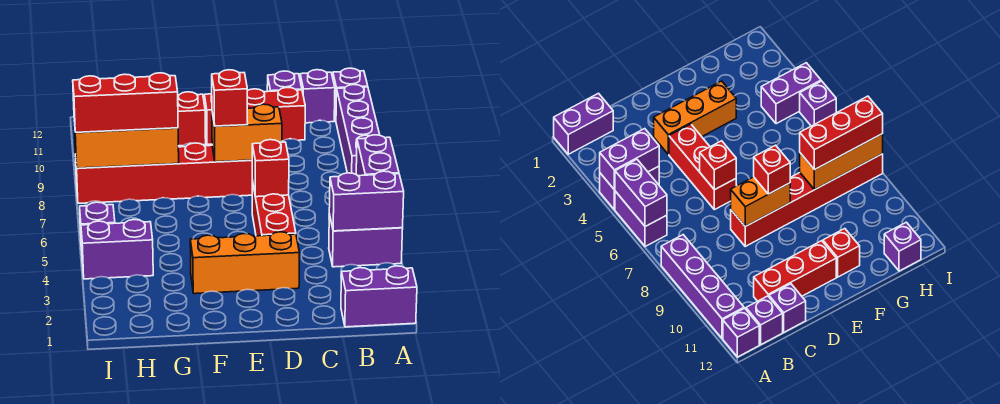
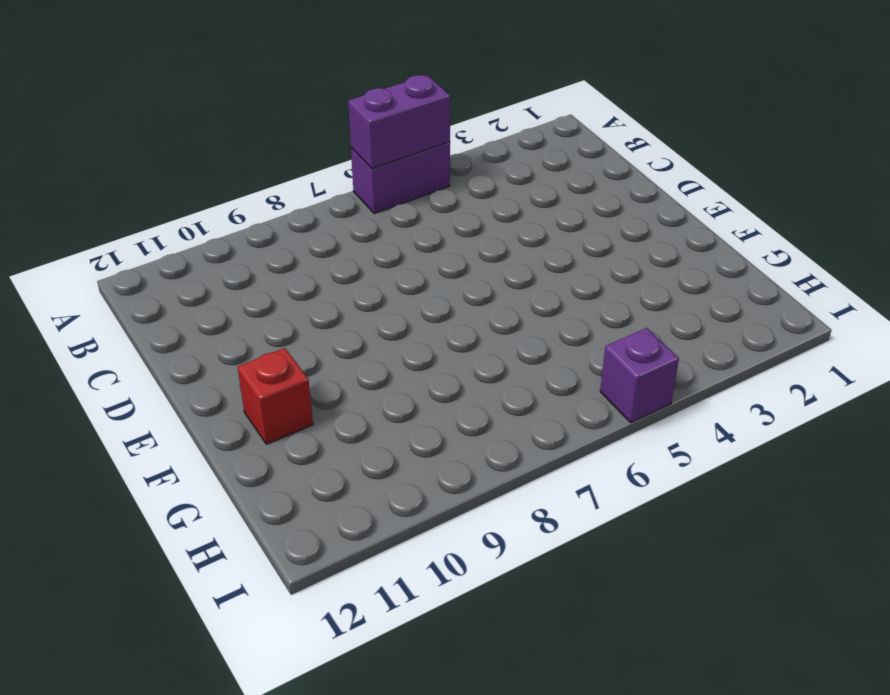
none -> purple brick A1:B1 level 1
none -> purple brick A4:B4 level 1
none -> purple brick A8:A11 level 1

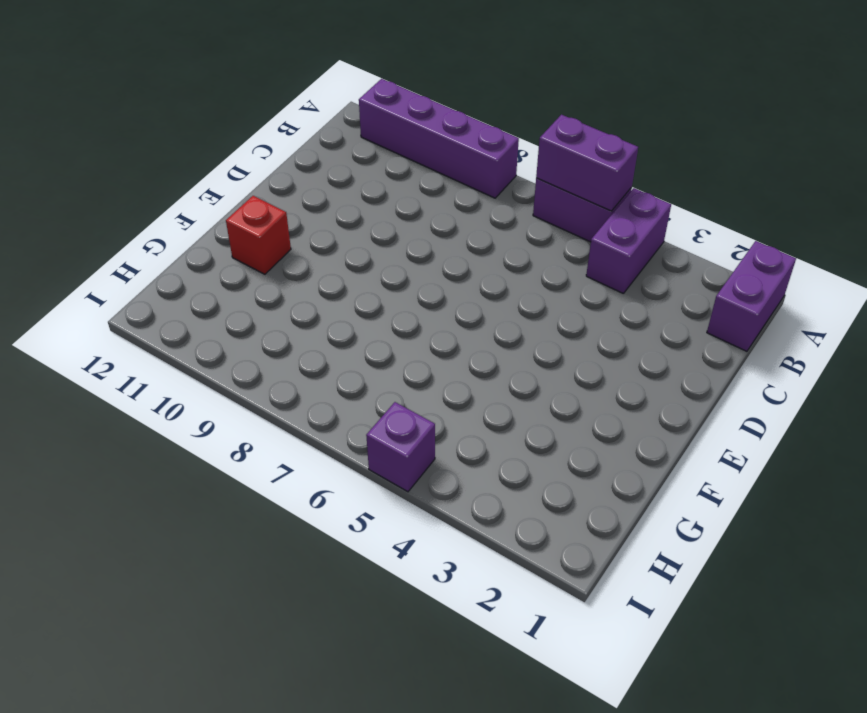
none -> purple brick A12 level 1
none -> purple brick B12 level 1
none -> red brick C11:E11 level 1

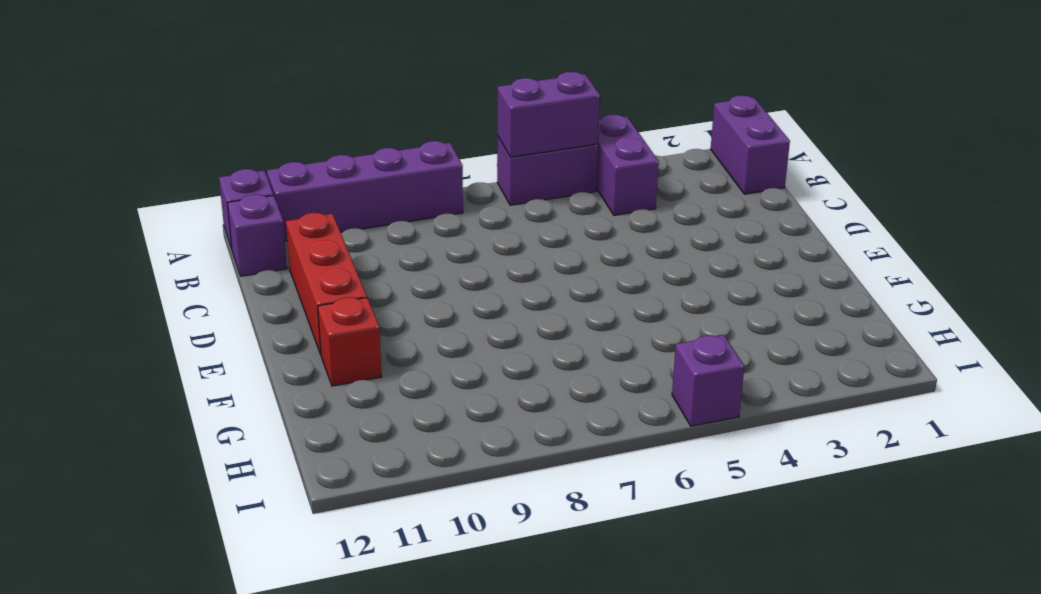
none -> purple brick C12 level 1
none -> orange brick D3:F3 level 1
none -> red brick D4:D6 level 1

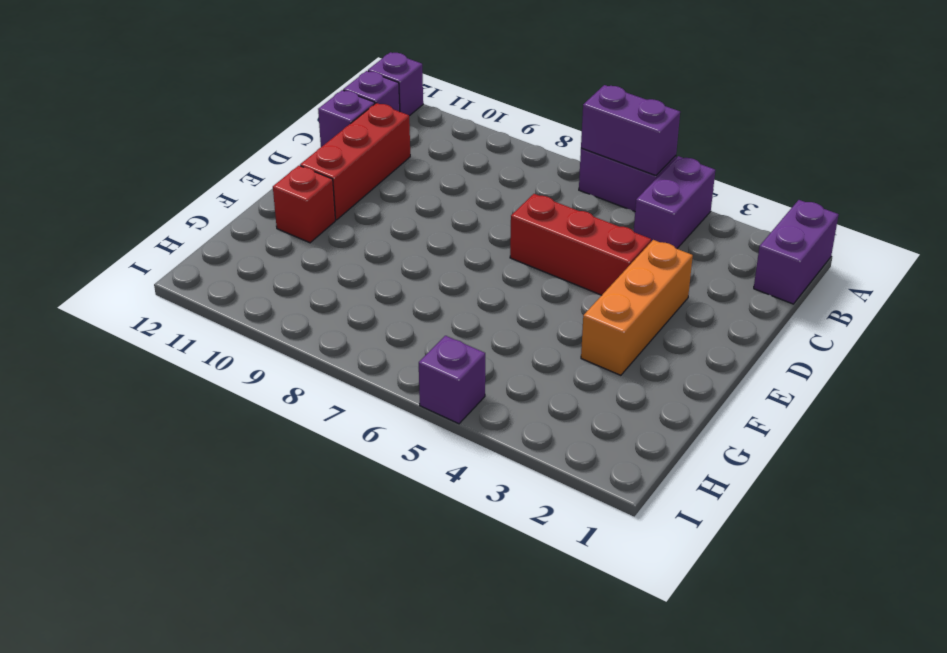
none -> purple brick A8:A11 level 1
none -> red brick D8:I8 level 1
none -> purple brick H4:I4 level 1

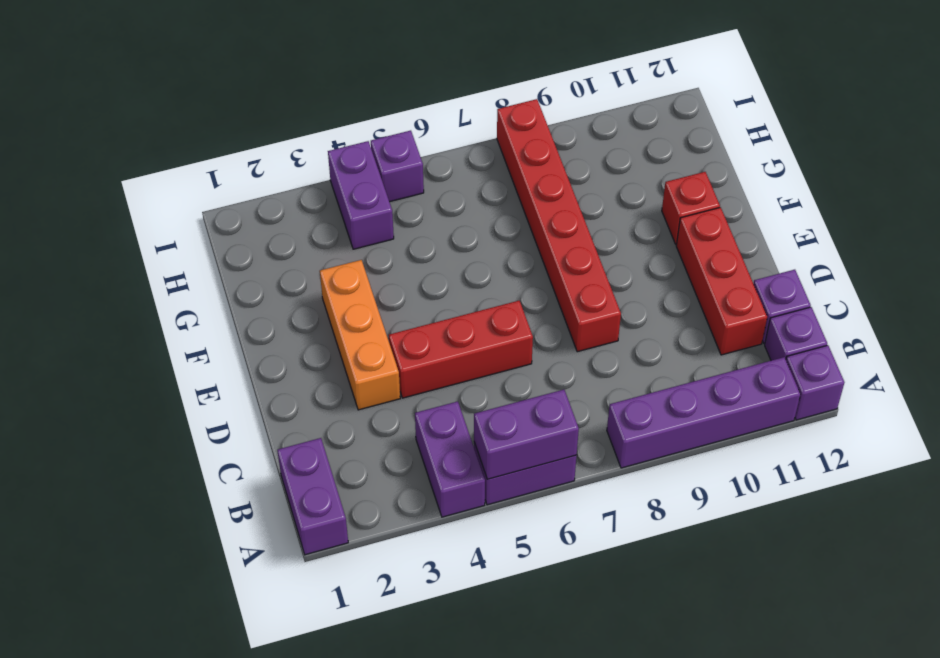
none -> purple brick H12 level 1
none -> purple brick A4:B4 level 2
none -> red brick D6 level 2

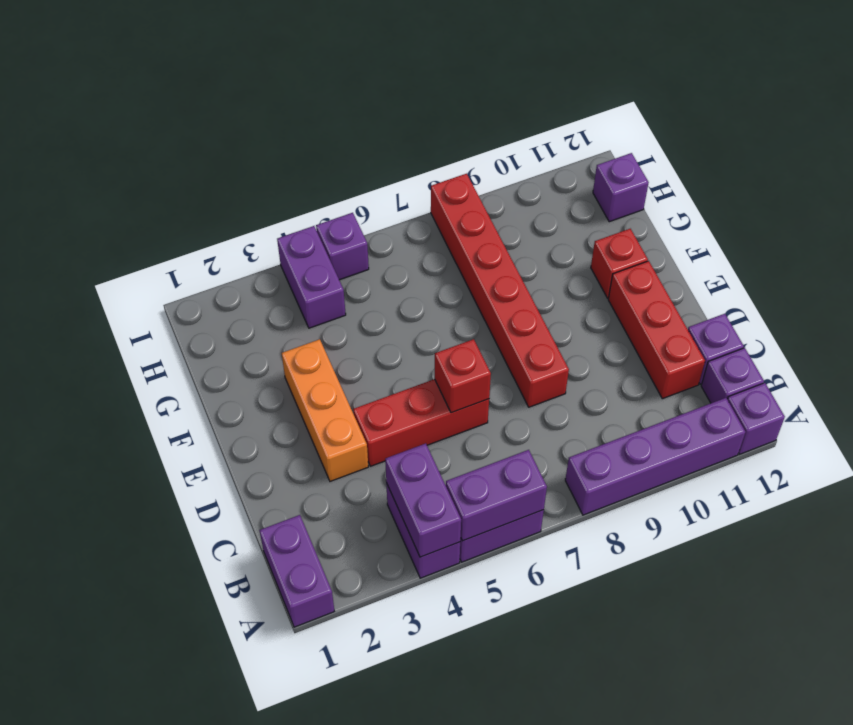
none -> orange brick D8:E8 level 2
none -> orange brick G8:I8 level 2
none -> red brick E8 level 3

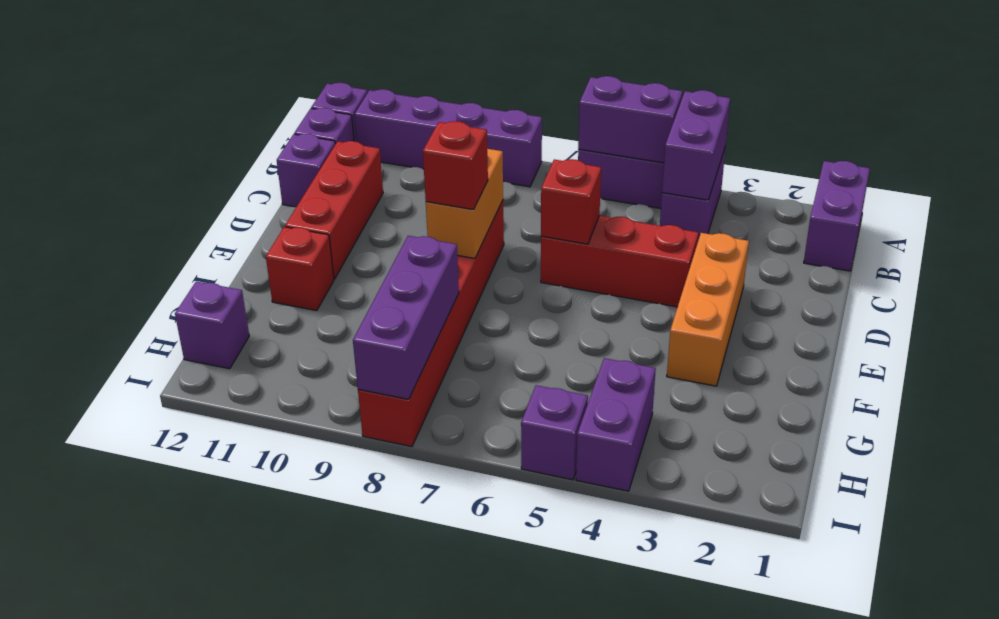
purple brick G8:I8 level 2 -> orange brick G8:I8 level 2
none -> red brick G8:I8 level 3

